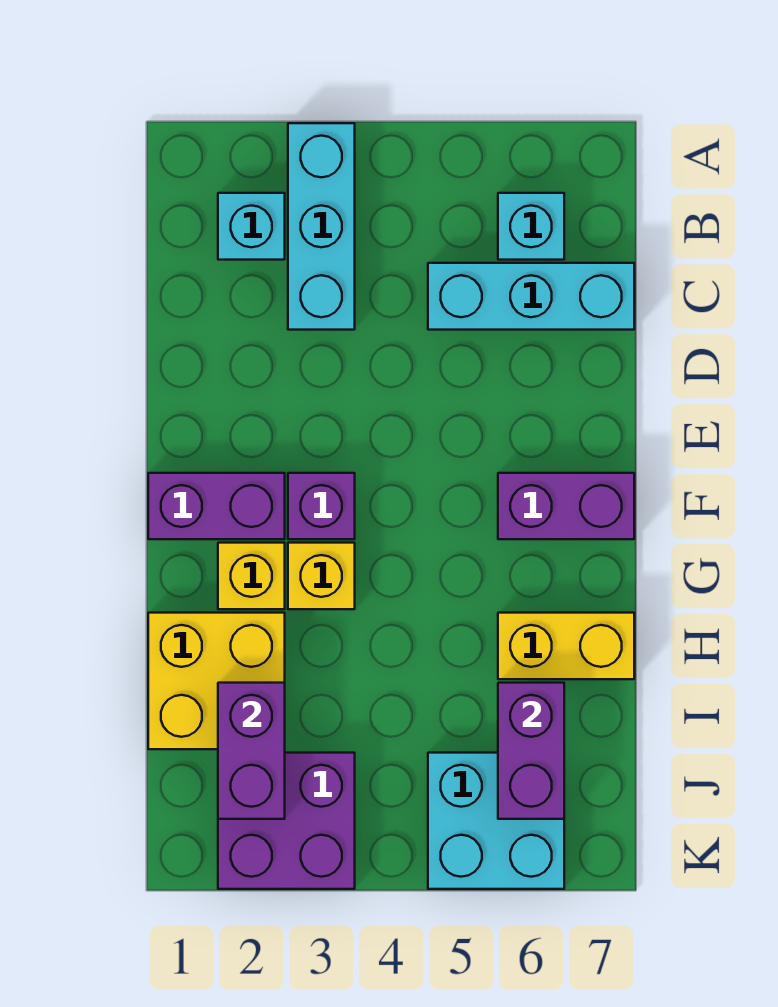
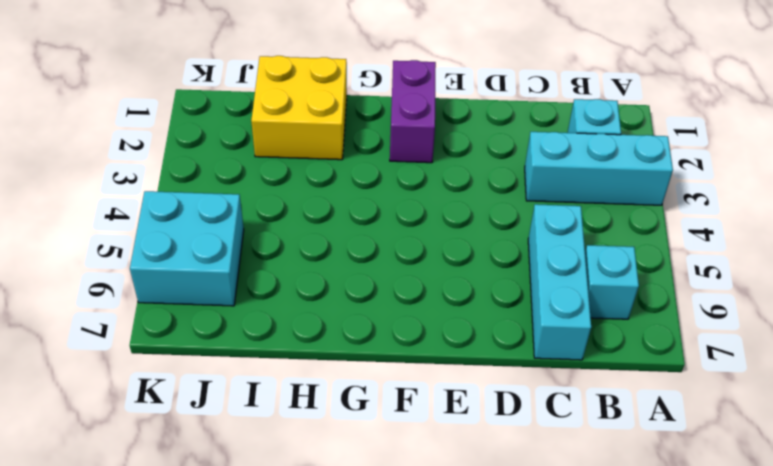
none -> purple brick F3 level 1
none -> purple brick F6:F7 level 1
none -> yellow brick G2 level 1

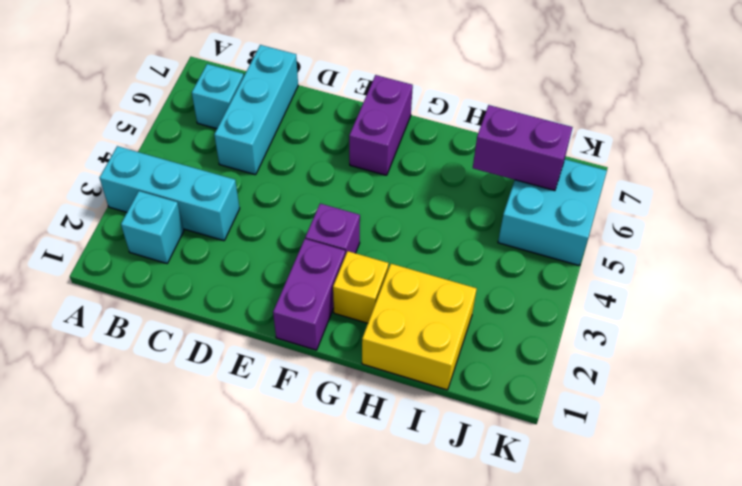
none -> yellow brick G3 level 1
none -> yellow brick H6:H7 level 1
none -> purple brick J2:K3 level 1

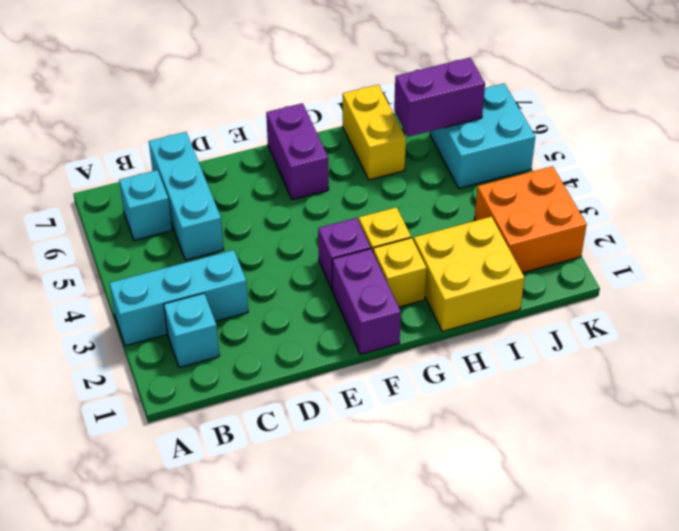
orange brick J2:K3 level 1 -> purple brick J2:K3 level 1
none -> purple brick I2:J2 level 2

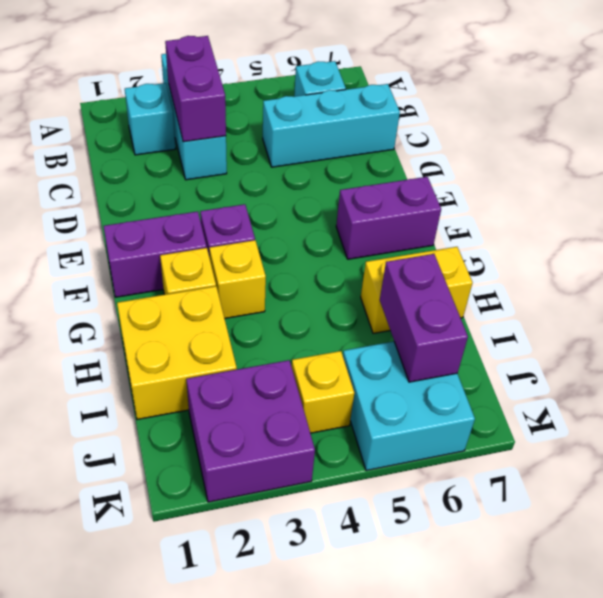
purple brick B3:C3 level 2 -> purple brick I2:J2 level 2
yellow brick J4 level 1 -> none

